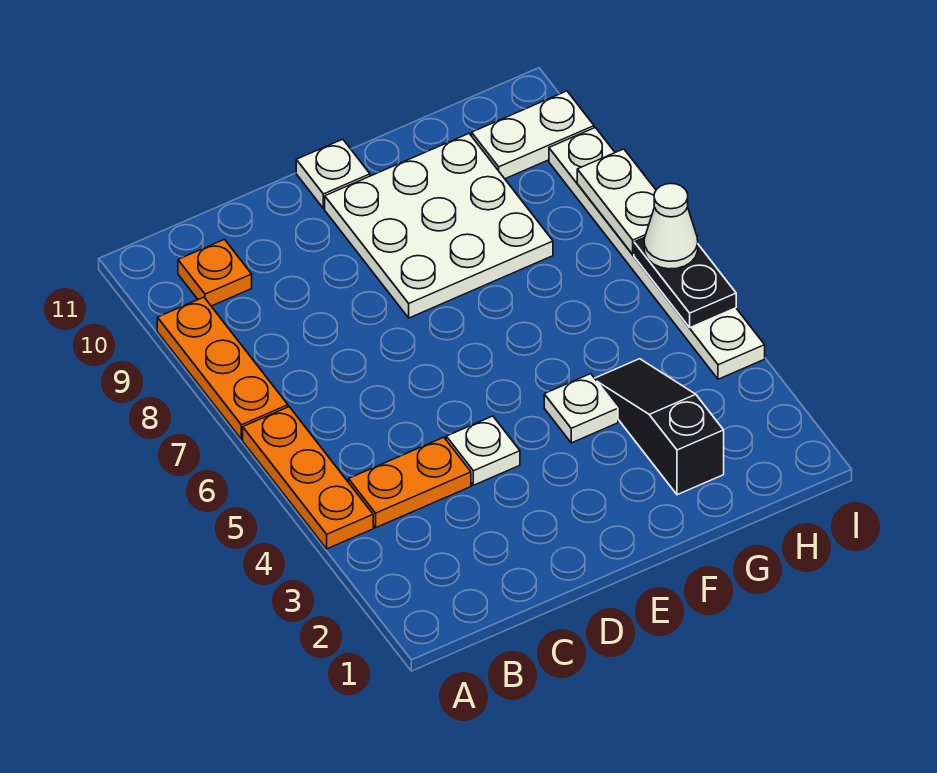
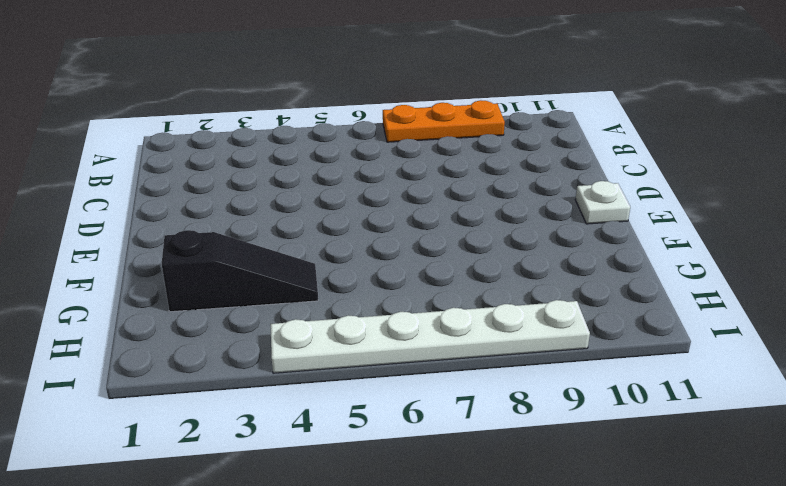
none -> orange plate A4:A6 level 1
none -> orange plate B4:C4 level 1
none -> orange plate B10 level 1

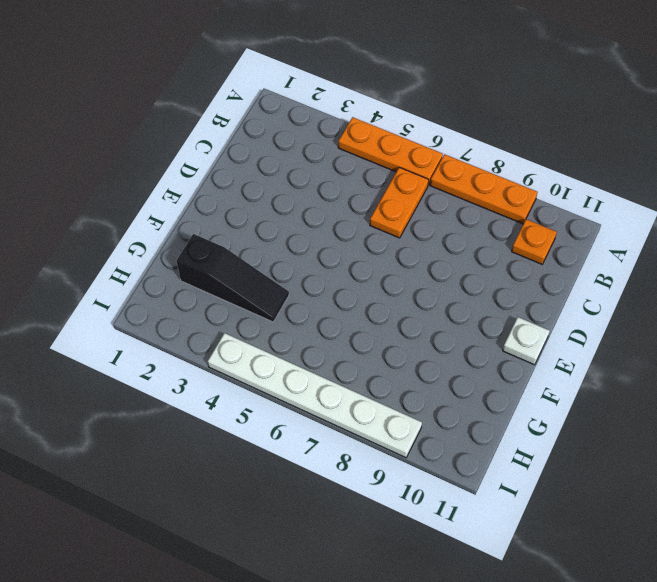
orange plate B6:C6 level 1 -> orange plate B4:C4 level 1
none -> white plate D4 level 1
none -> white plate E8:G10 level 1
none -> white plate F4 level 1

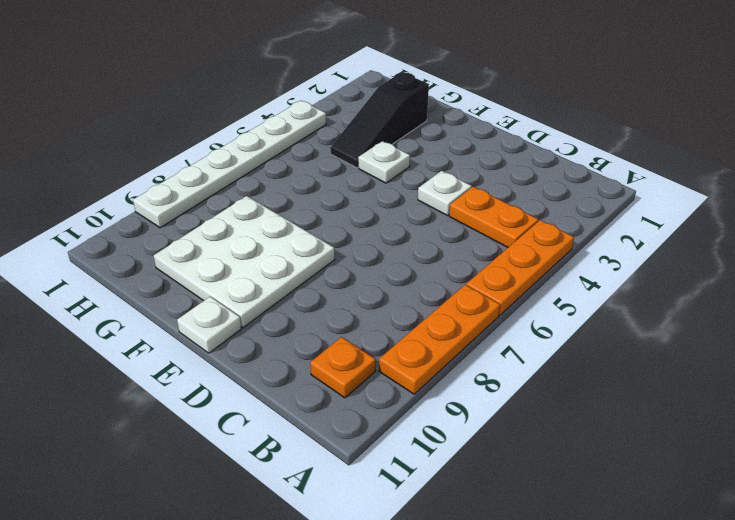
none -> white plate H10:I10 level 1
none -> black plate I5:I6 level 2
none -> white plate I7:I8 level 2

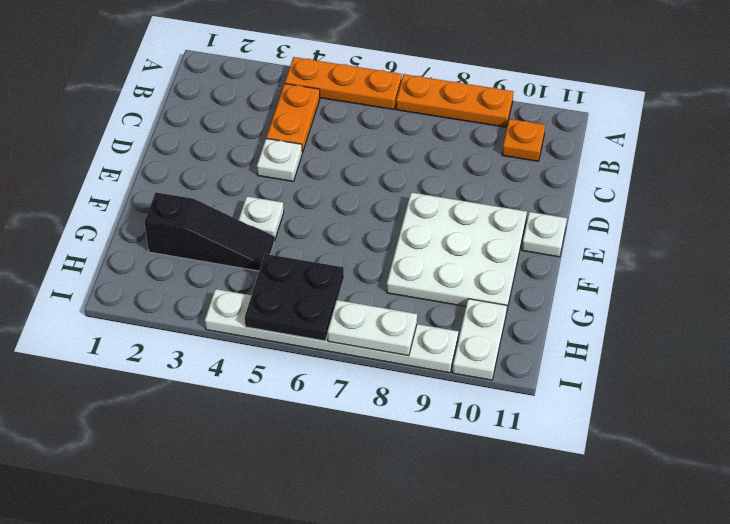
black plate H5:I6 level 2 -> black plate I5:I6 level 2
none -> white cone I6 level 3

